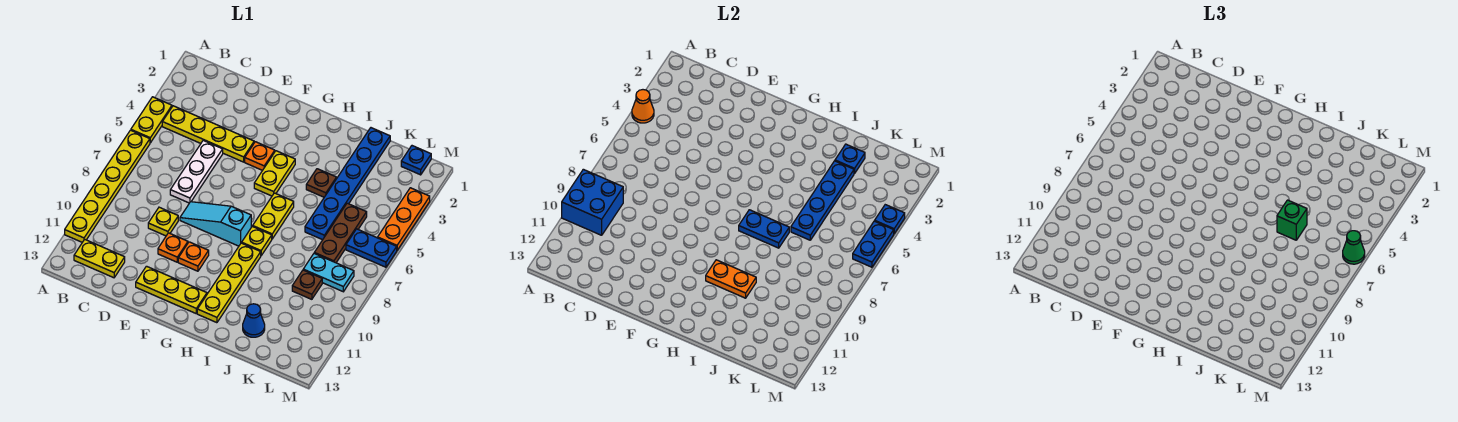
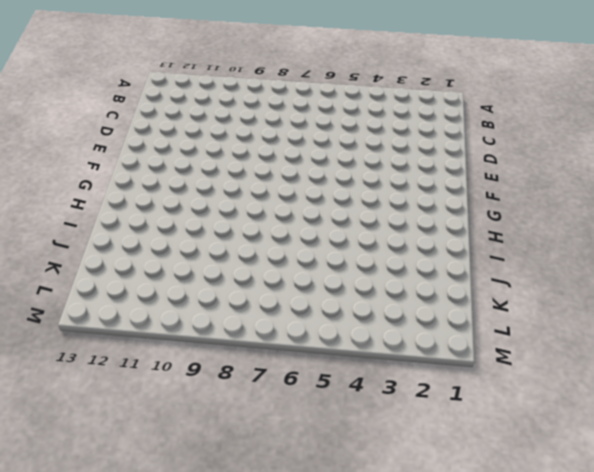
none -> yellow plate A4:A5 level 1
none -> yellow plate A6:A11 level 1
none -> yellow plate B4:E4 level 1
none -> yellow plate B12:C12 level 1

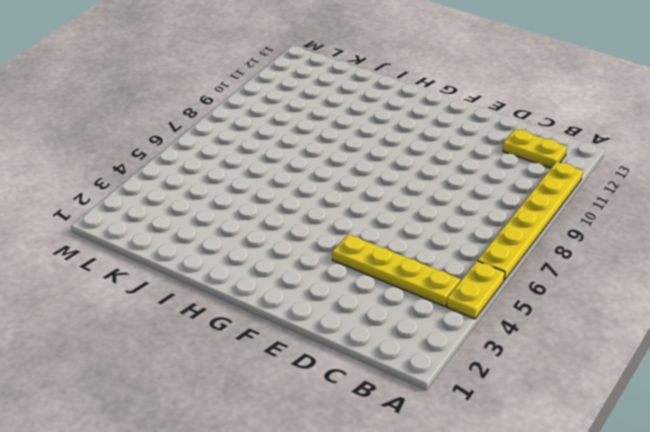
none -> white plate D5:D7 level 1
none -> yellow plate D9 level 1
none -> cyan slope E8:G8 level 1 top G
none -> orange plate E10 level 1

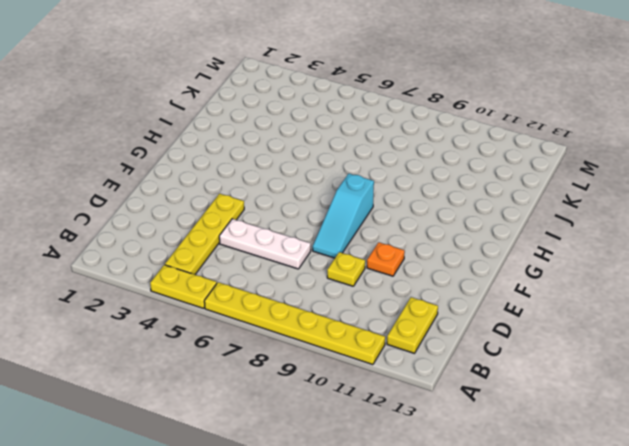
none -> yellow plate E12:G12 level 1
none -> orange plate F4 level 1
none -> orange plate F10 level 1
none -> yellow plate G4:G5 level 1

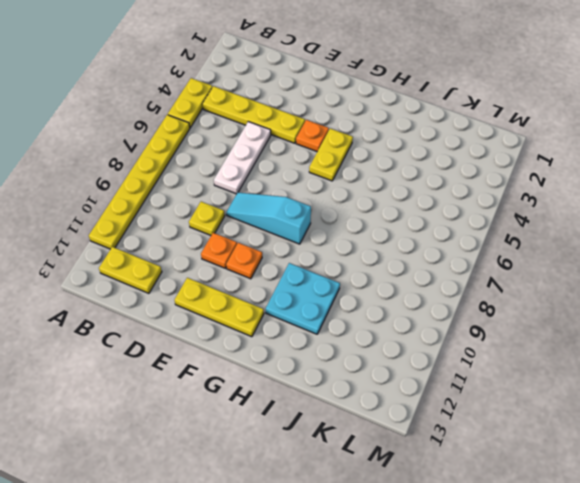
cyan plate H10:I11 level 1 -> yellow plate H9:H12 level 1
none -> yellow plate H6:H7 level 1
none -> yellow plate H8 level 1
none -> brown plate I4 level 1
none -> blue plate J1:J6 level 1

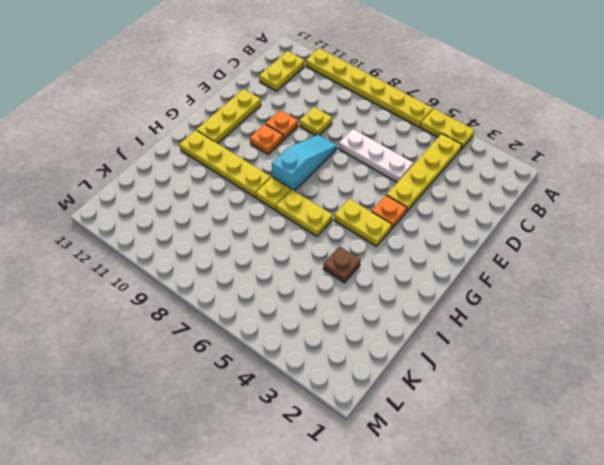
none -> blue plate J1:J6 level 1
none -> blue cone J12 level 1
none -> brown plate K5:K7 level 1
none -> cyan plate K8:L8 level 1

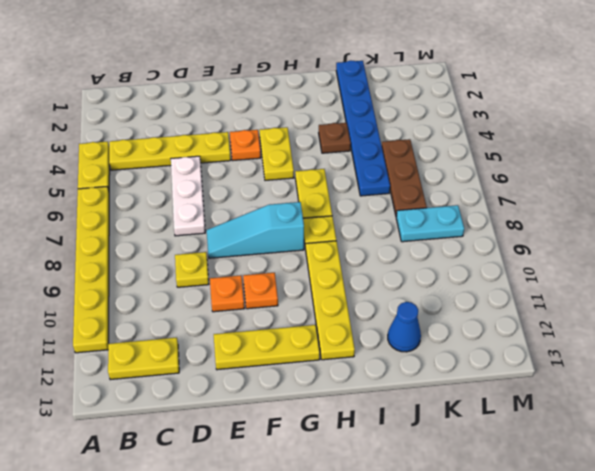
none -> brown plate K9 level 1
none -> blue plate L1 level 1
none -> blue plate L6:M6 level 1
none -> orange plate M3:M5 level 1

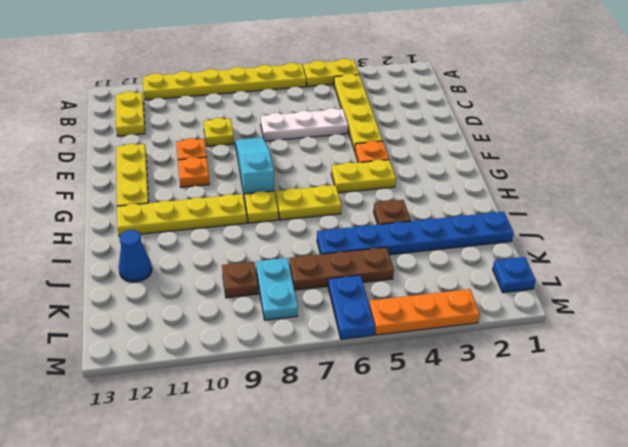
none -> orange cone A4 level 2
none -> blue brick A9:B10 level 2
none -> blue plate H7:I7 level 2
none -> orange plate H10:I10 level 2

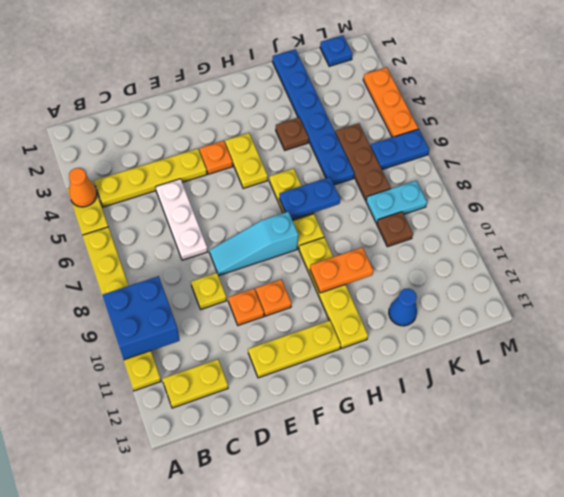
none -> blue plate J2 level 2
none -> blue plate J3:J6 level 2
none -> blue plate M4 level 2
none -> blue plate M5:M6 level 2

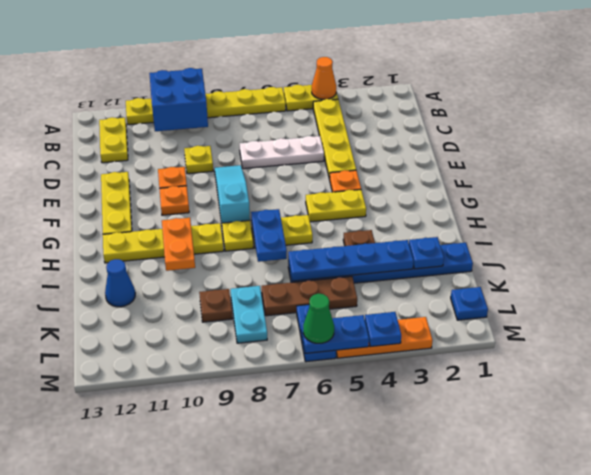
none -> green brick J6 level 3

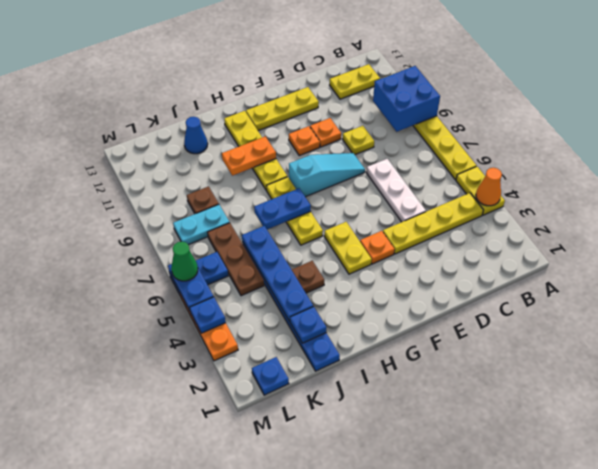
none -> green brick J6 level 3

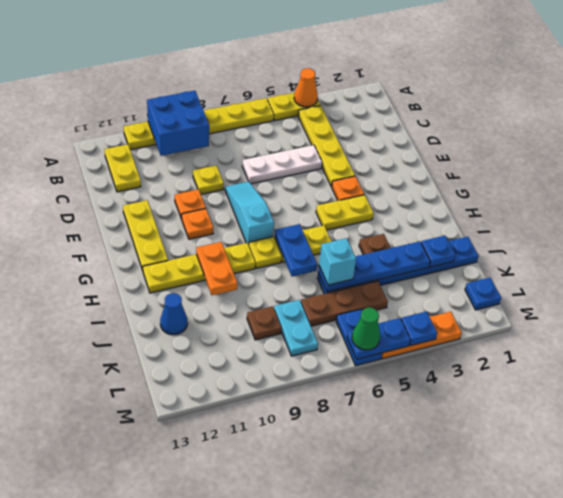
cyan brick J6 level 3 -> green brick J6 level 3

